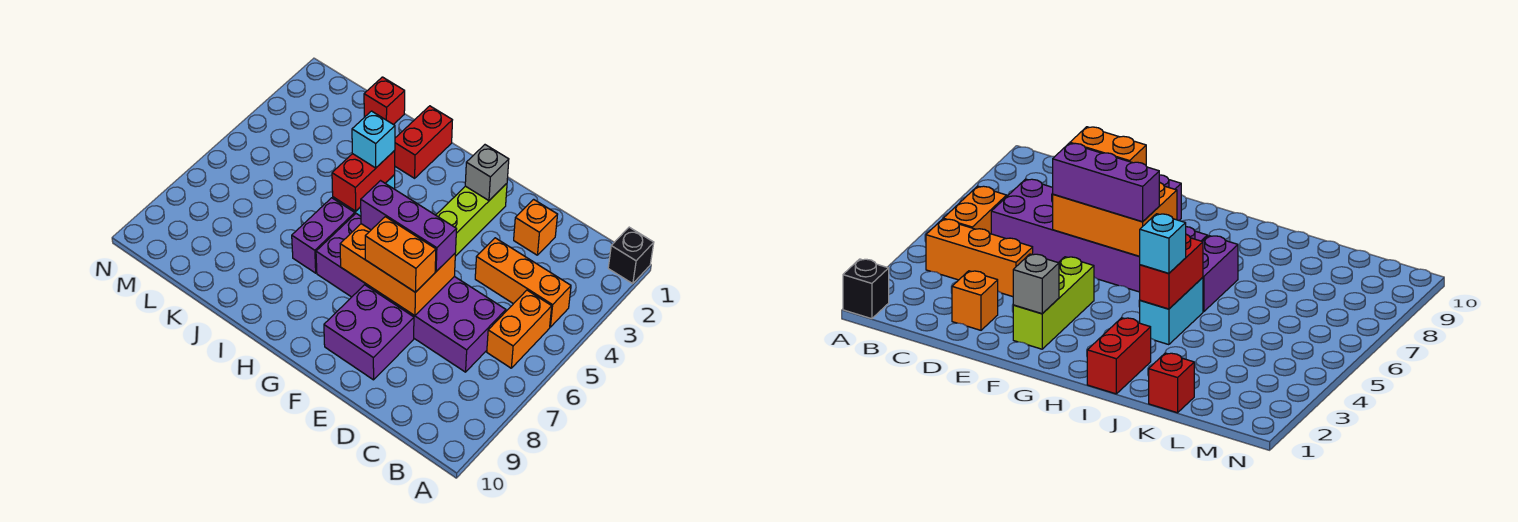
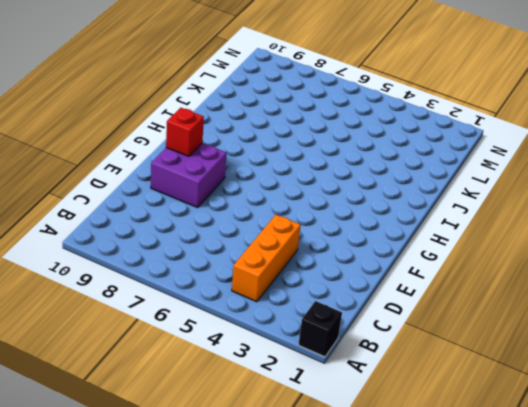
red brick F9 level 2 -> red brick K1 level 1
none -> orange brick B5:B6 level 1
none -> purple brick C6:H7 level 1
none -> orange brick D2 level 1

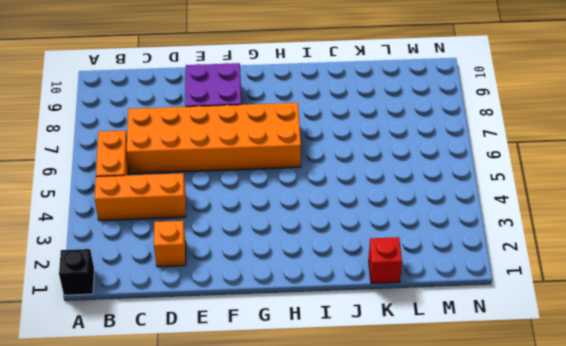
orange brick C6:H7 level 1 -> purple brick C6:H7 level 1
none -> lime brick F2:F4 level 1
none -> red brick I1:I2 level 1
none -> cyan brick I4:I5 level 1

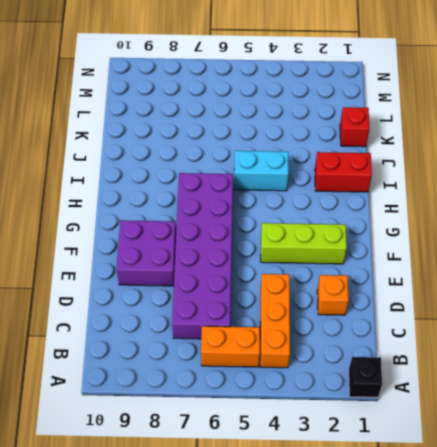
none -> purple brick I6:I7 level 1
none -> orange brick E6:G7 level 2
none -> grey brick F2 level 2

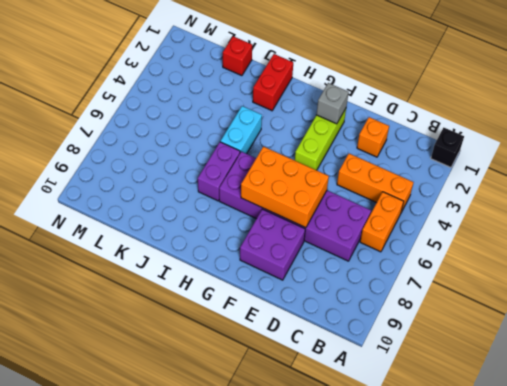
none -> red brick I4:I5 level 2
none -> purple brick E6:G6 level 3
none -> orange brick E7:F7 level 3

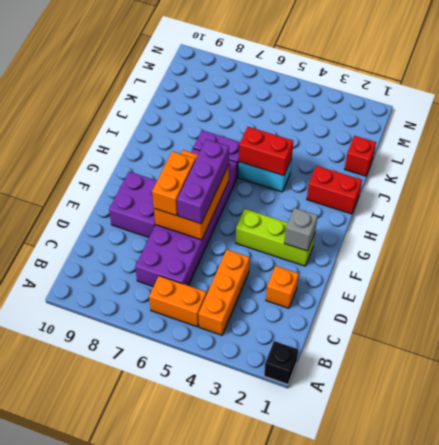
none -> cyan brick I4 level 3

